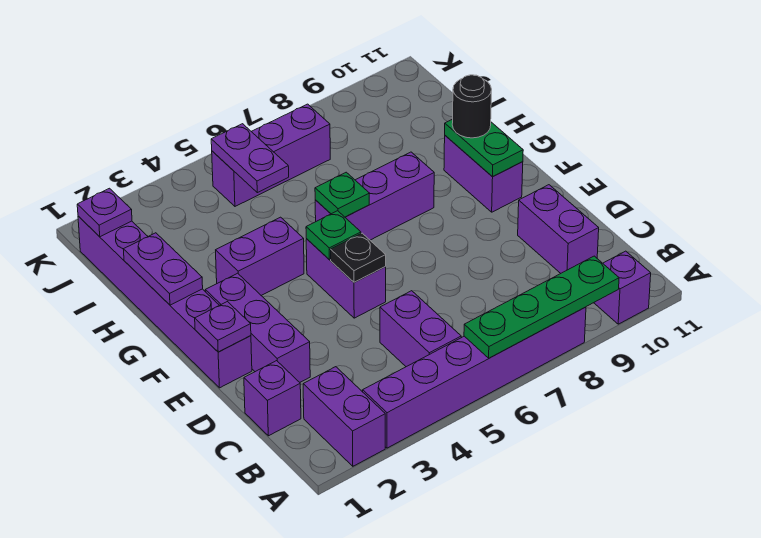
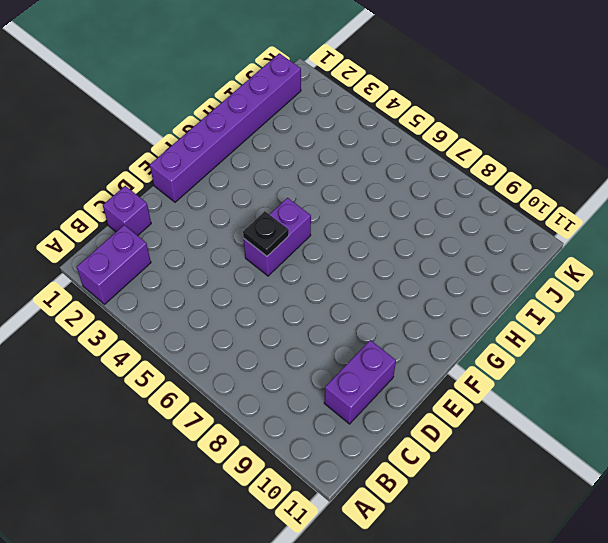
none -> purple brick A3:A8 level 1
none -> purple brick A10 level 1
none -> purple brick B5:C5 level 1

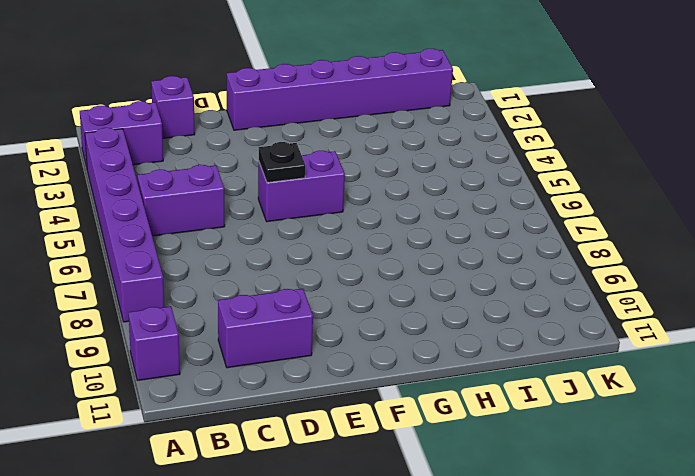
none -> purple brick D2:F2 level 1
none -> purple brick F10:G10 level 1
none -> purple brick G3:G4 level 1

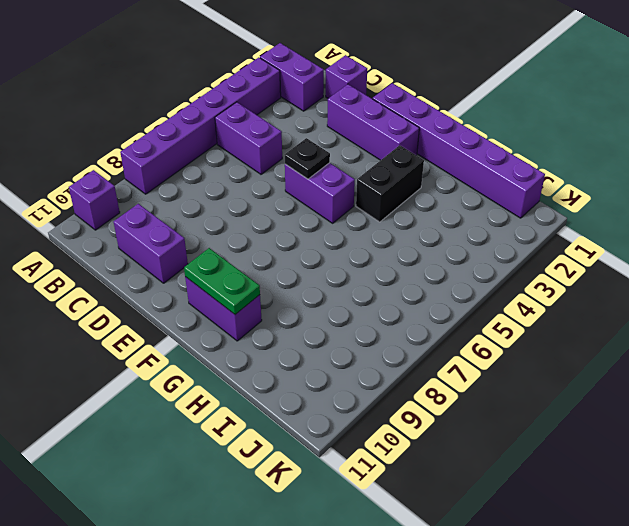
black brick G3:G4 level 1 -> purple brick G3:G4 level 1
none -> purple brick G6:G8 level 1
none -> purple brick J5:J7 level 1
none -> green plate A6:A9 level 2

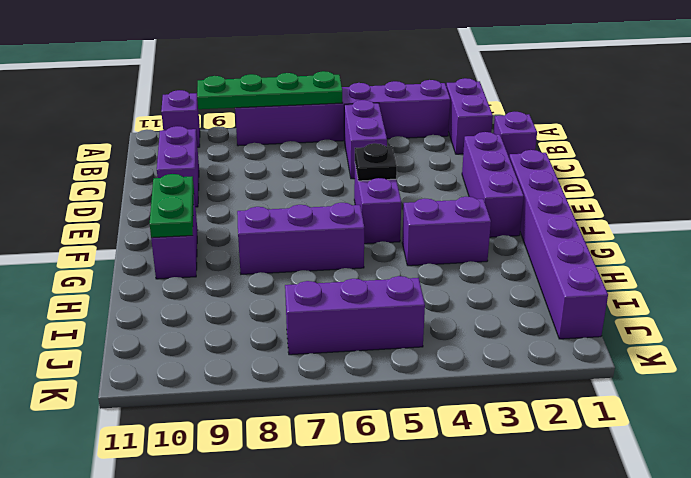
none -> purple plate E1 level 2
none -> green plate F5 level 2
none -> purple plate G1:H1 level 2

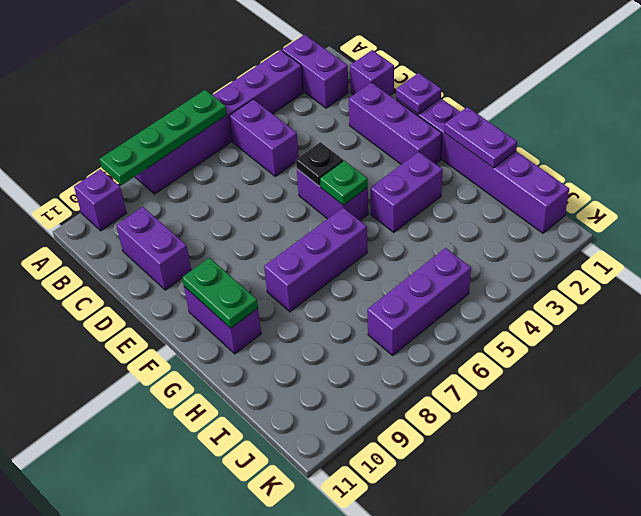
none -> green plate G6 level 2
none -> purple plate I5:J5 level 2
none -> purple plate J1 level 2

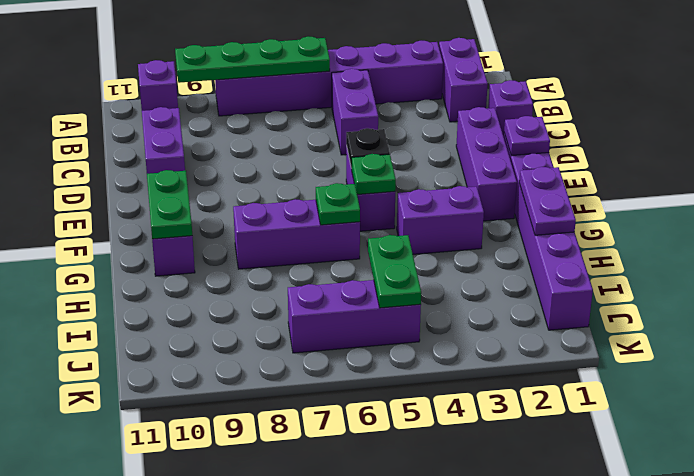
green plate I5:J5 level 2 -> purple plate I5:J5 level 2
none -> purple plate J1 level 2
none -> black round brick G10 level 3

